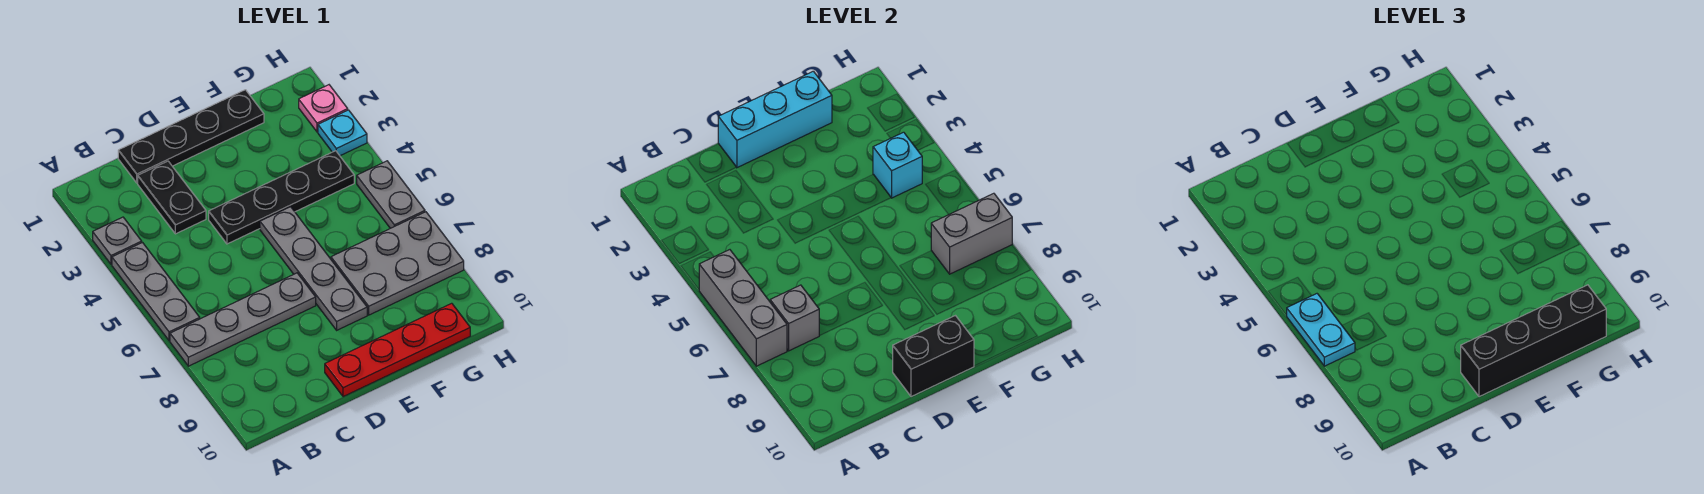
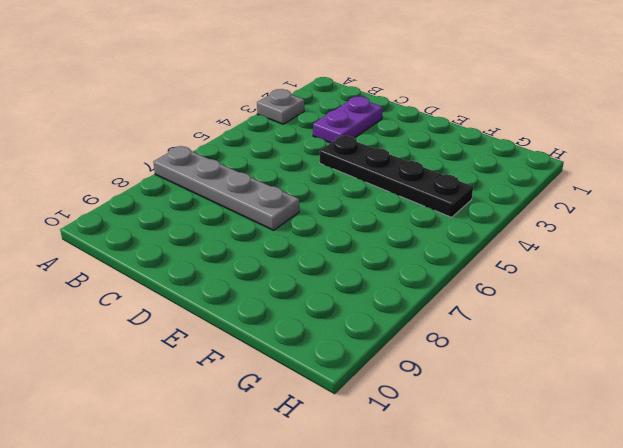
purple plate C2:C3 level 1 -> black plate C2:C3 level 1
none -> grey plate A4:A6 level 1
none -> black plate C1:F1 level 1
none -> red plate D10:G10 level 1

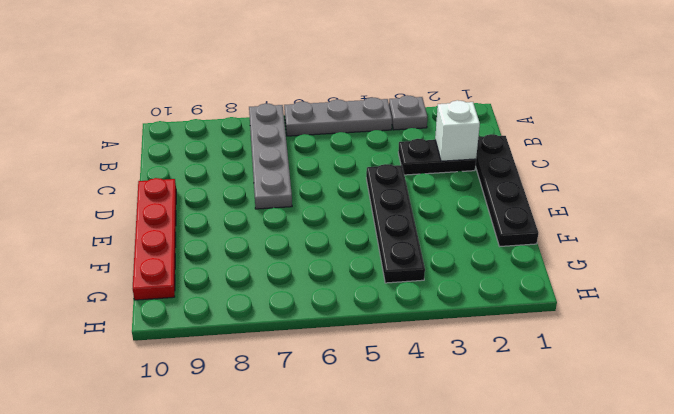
white brick C2 level 2 -> none
none -> grey plate E5:E8 level 1
none -> grey plate F7:H8 level 1
none -> pink plate H2 level 1

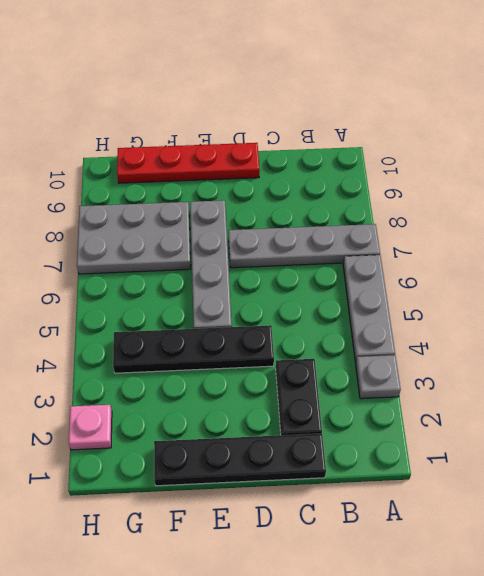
none -> cyan plate H3 level 1
none -> grey plate H5:H6 level 1
none -> grey brick A5:A7 level 2

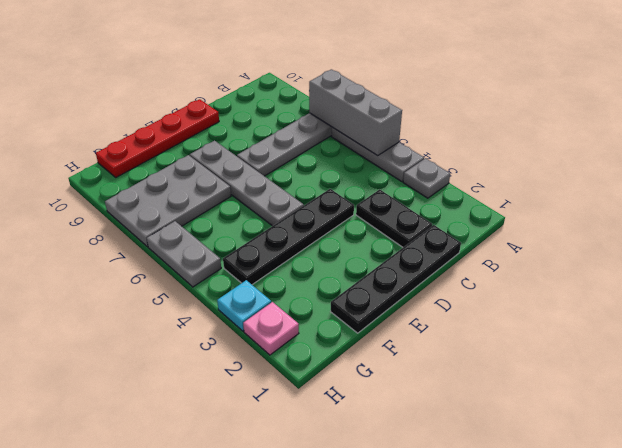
none -> grey brick B7 level 2
none -> cyan brick D1:F1 level 2
none -> black brick D10:E10 level 2

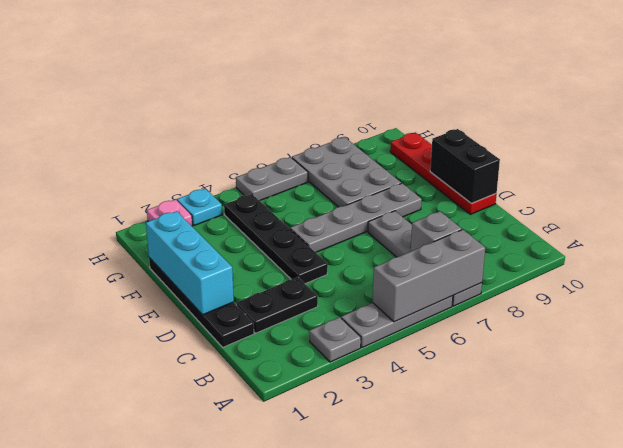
none -> cyan brick G4 level 2
none -> grey brick G7:H7 level 2
none -> cyan plate A6:A7 level 3

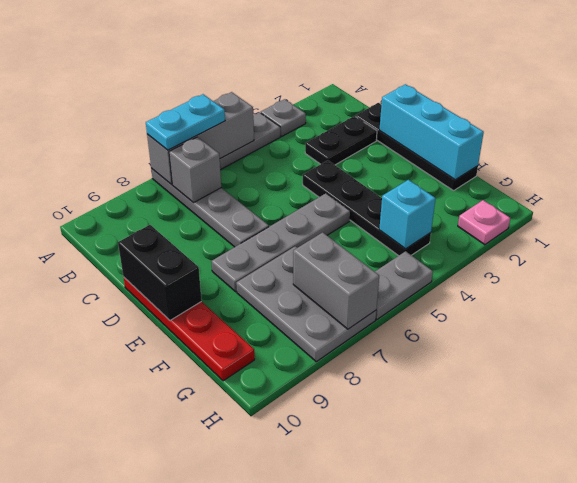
none -> cyan plate H3 level 1
none -> black brick D10:G10 level 3

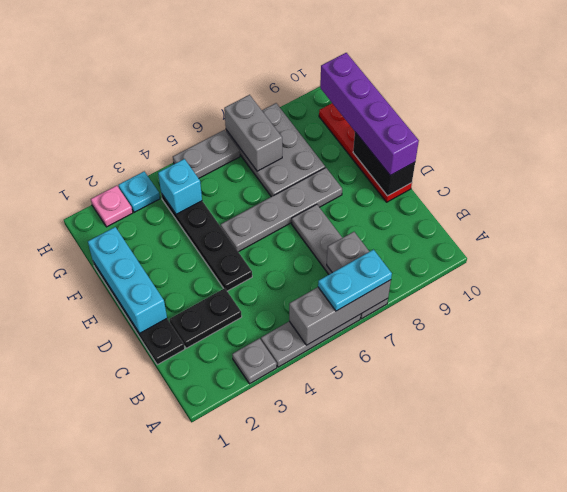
purple brick D10:G10 level 3 -> black brick D10:G10 level 3

